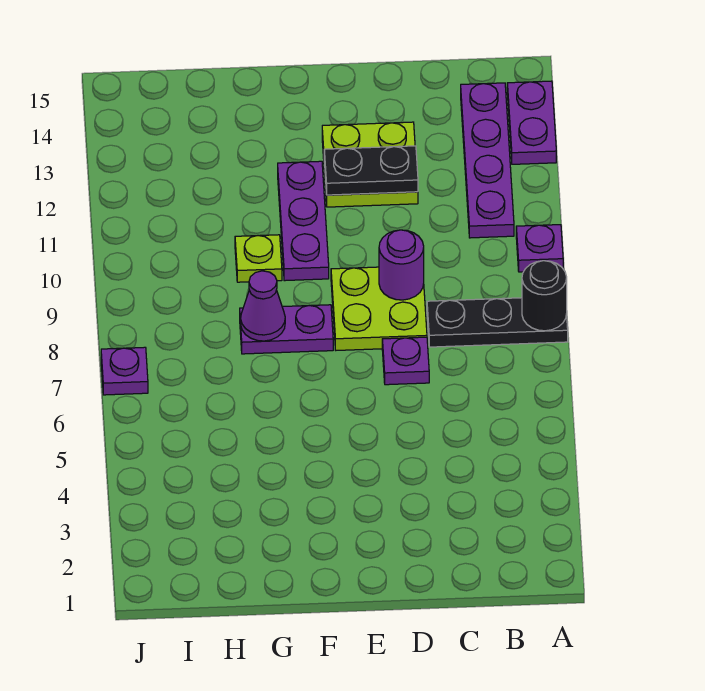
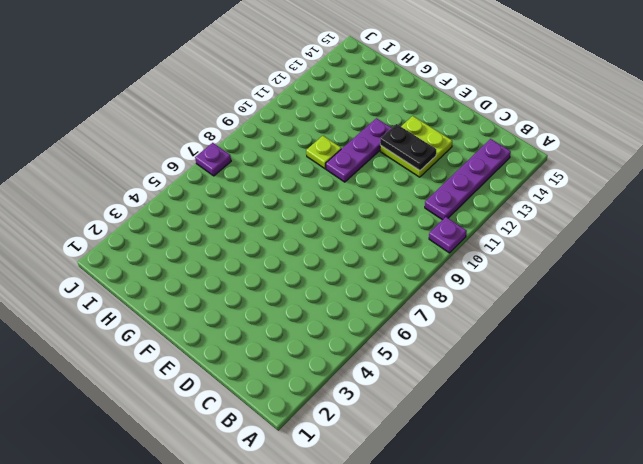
none -> black plate A8:C8 level 1
none -> purple plate A13:A14 level 1
none -> purple plate D7 level 1

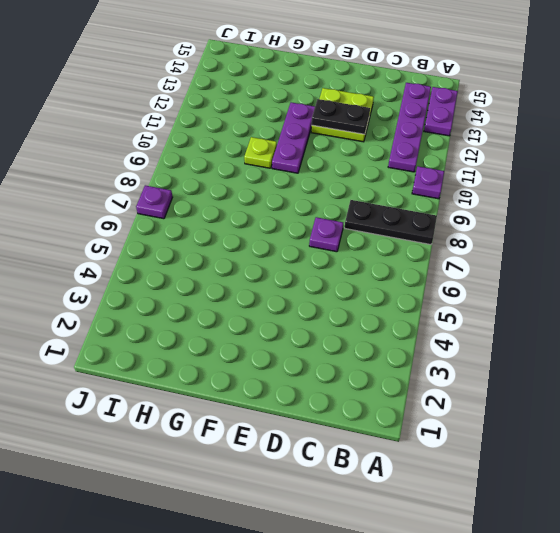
none -> lime plate D8:E9 level 1
none -> purple plate F8:G8 level 1
none -> black round brick A8 level 2

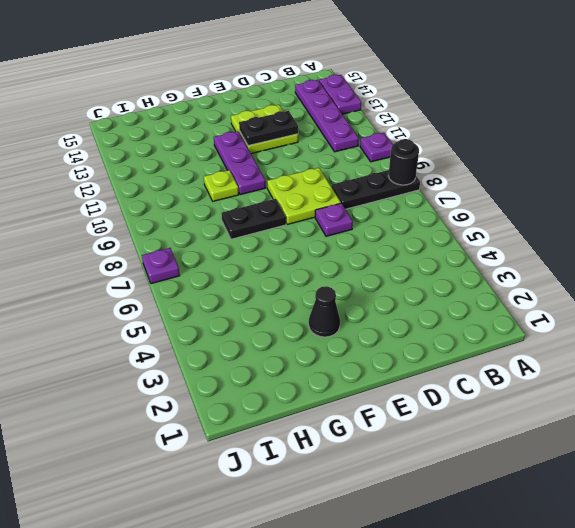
black cone F3 level 1 -> none
black plate F8:G8 level 1 -> purple plate F8:G8 level 1
none -> purple round brick D9 level 2
none -> purple cone G8 level 2

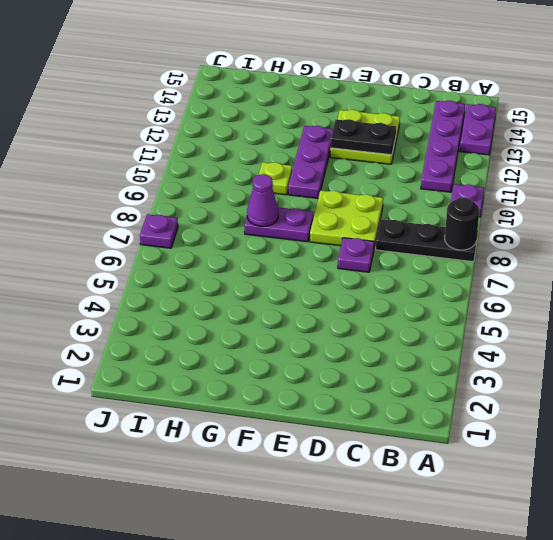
none -> purple round brick D9 level 2

